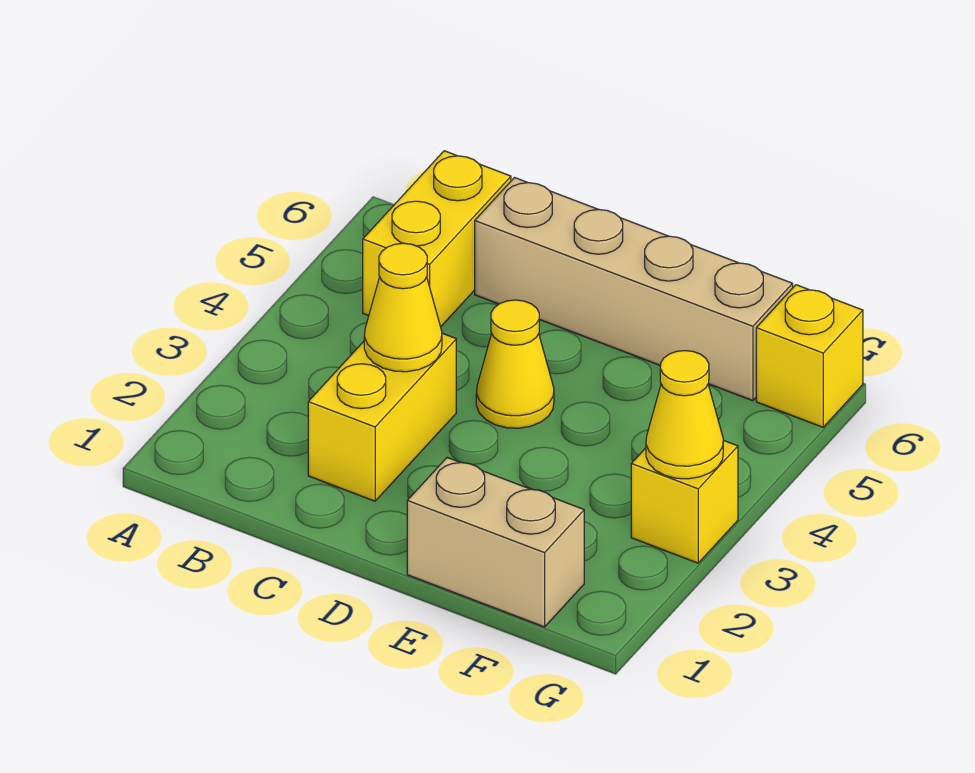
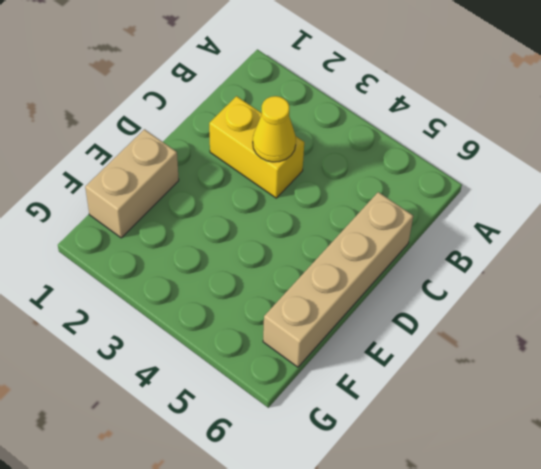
none -> yellow brick B5:B6 level 1
none -> yellow cone D4 level 1

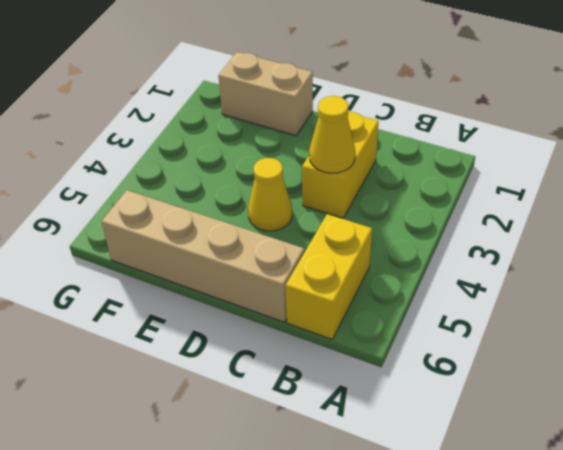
none -> yellow brick G3 level 1
none -> yellow brick G6 level 1

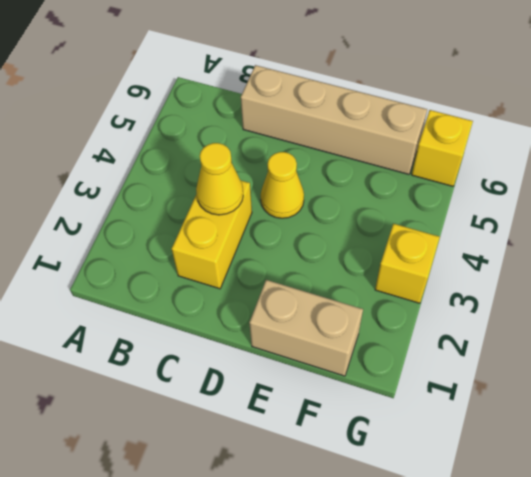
none -> yellow brick B5:B6 level 1
none -> yellow cone G3 level 2

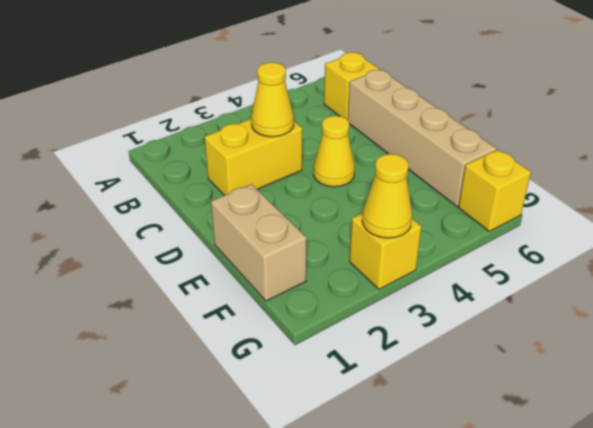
yellow brick B6 level 1 -> yellow brick B5:B6 level 1

